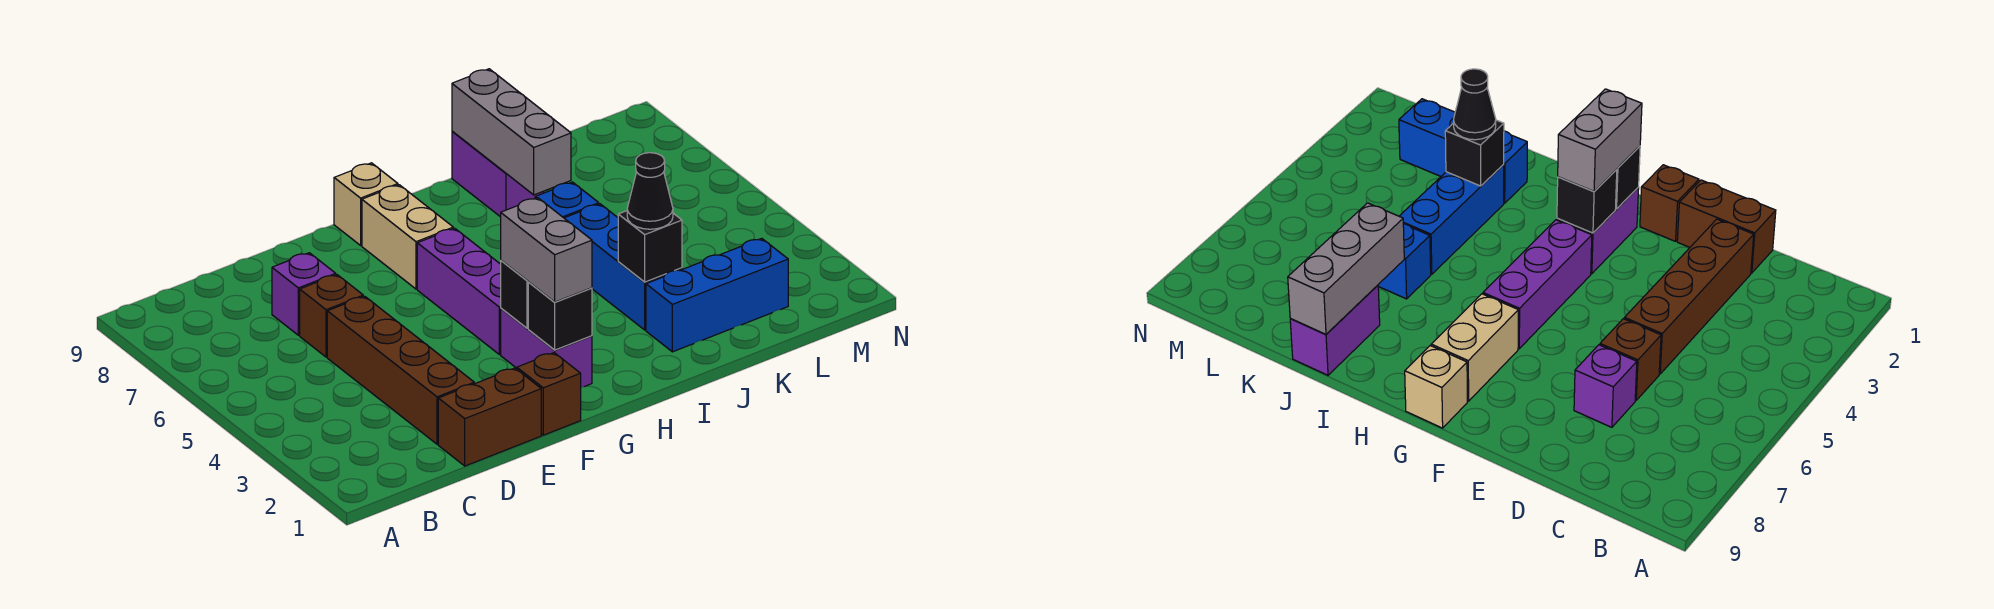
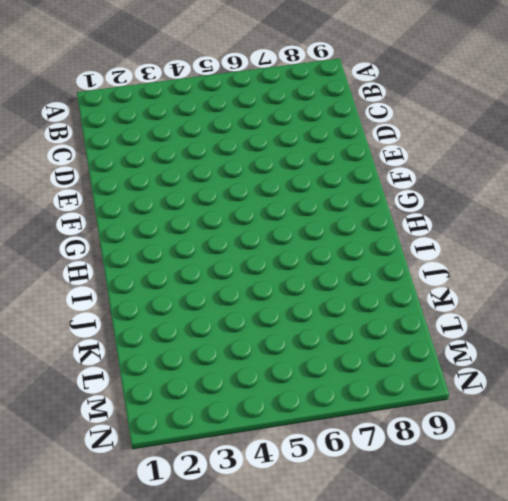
none -> brown brick D1:E1 level 1
none -> brown brick D2:D5 level 1
none -> brown brick D6 level 1

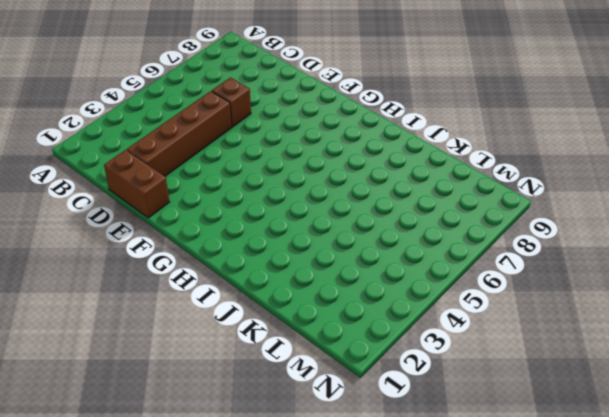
none -> purple brick D7 level 1
none -> brown brick F1 level 1
none -> purple brick G2:G3 level 1

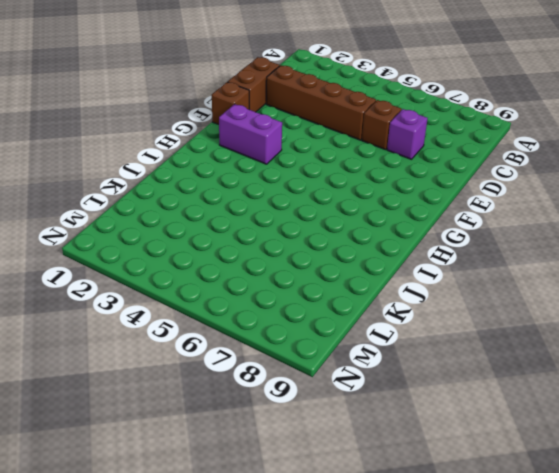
none -> purple brick G4:G6 level 1
none -> tan brick G7:G8 level 1
none -> tan brick G9 level 1

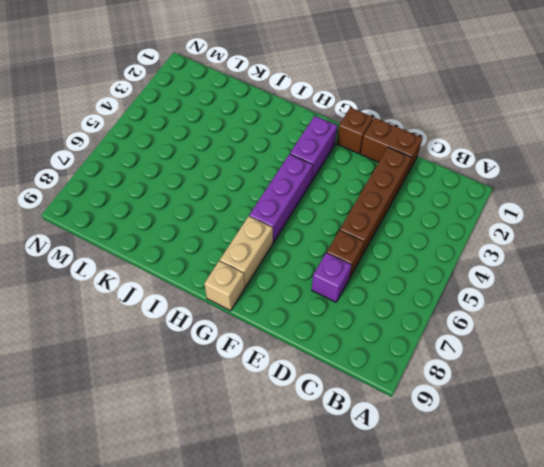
none -> blue brick J2:L2 level 1
none -> blue brick J3:J5 level 1
none -> blue brick J6 level 1

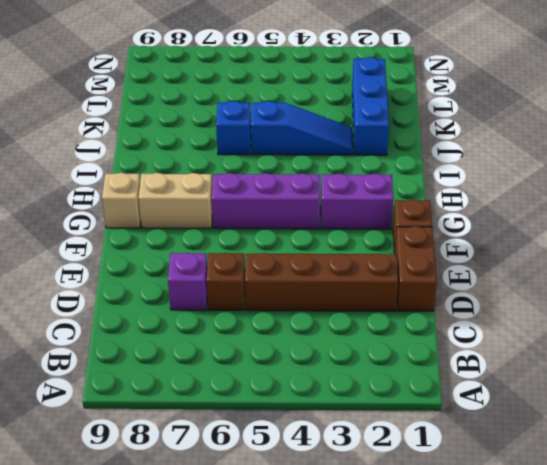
blue slope J3:J5 level 1 top 5 -> blue brick J3:J5 level 1
none -> purple brick J8:J9 level 1
none -> black brick G2 level 2
none -> black brick G3 level 2

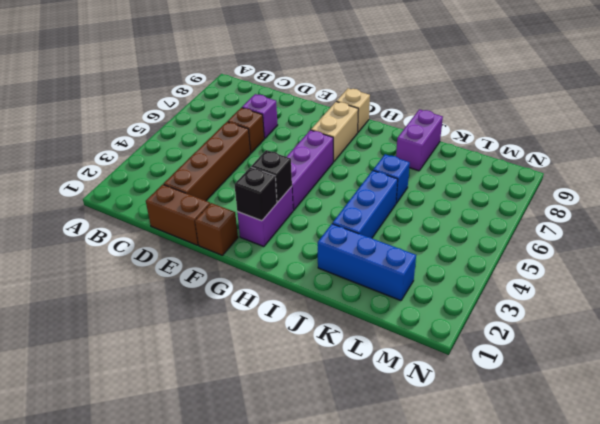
none -> black brick J3 level 2
none -> grey brick J7:J9 level 2
none -> grey brick G2:G3 level 3

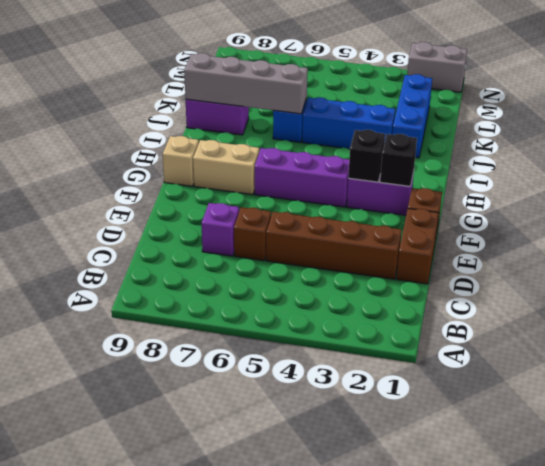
grey brick J6:J9 level 2 -> grey brick J7:J9 level 2
grey brick N1:N2 level 1 -> grey brick G2:G3 level 3
none -> black brick J3 level 2
none -> black cone J3 level 3

